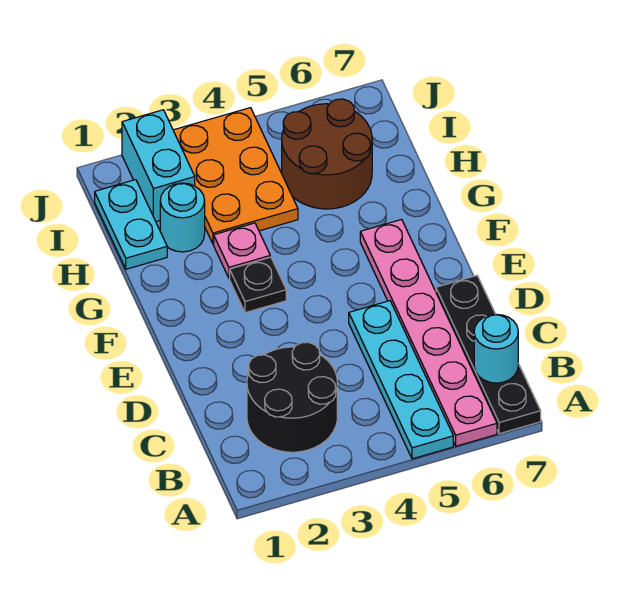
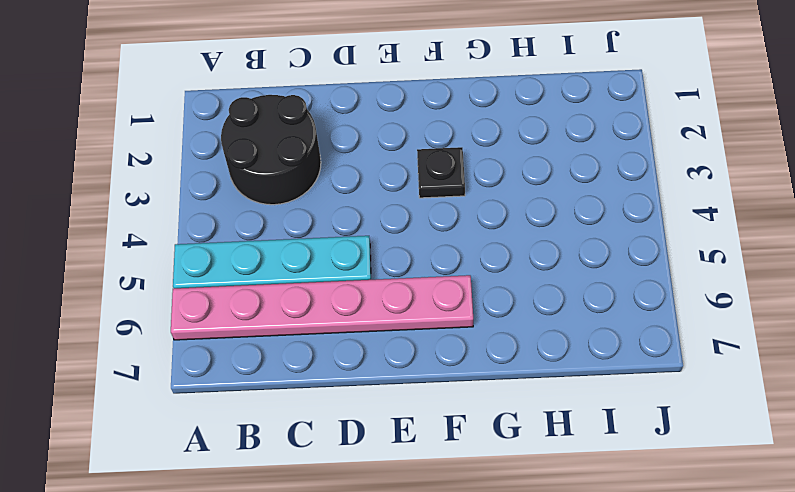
none -> black plate A7:D7 level 1
none -> pink plate G3 level 1
none -> cyan plate H1:I1 level 1

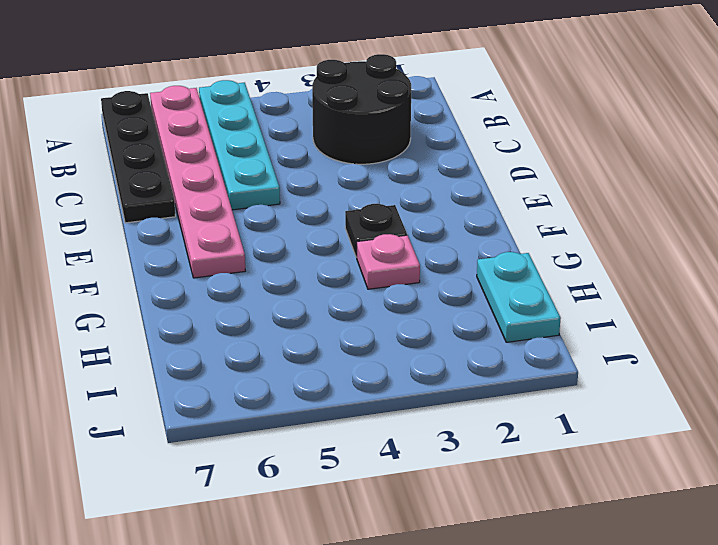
none -> cyan round brick H2 level 1
none -> orange plate H3:J4 level 1
none -> brown round brick H5:I6 level 1

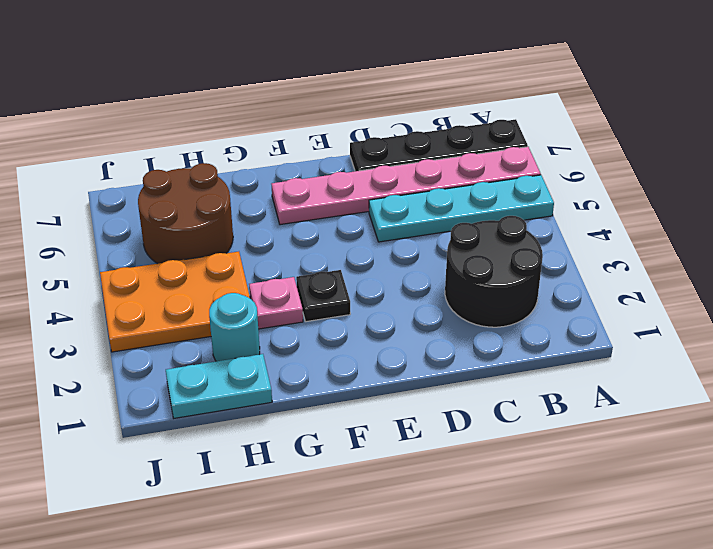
none -> cyan brick I2:J2 level 1
none -> cyan round brick B7 level 2

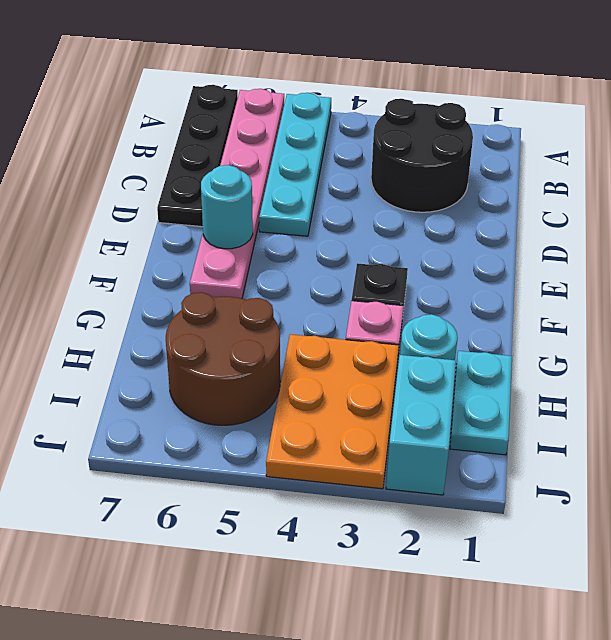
cyan round brick E6 level 2 -> cyan round brick B7 level 2

